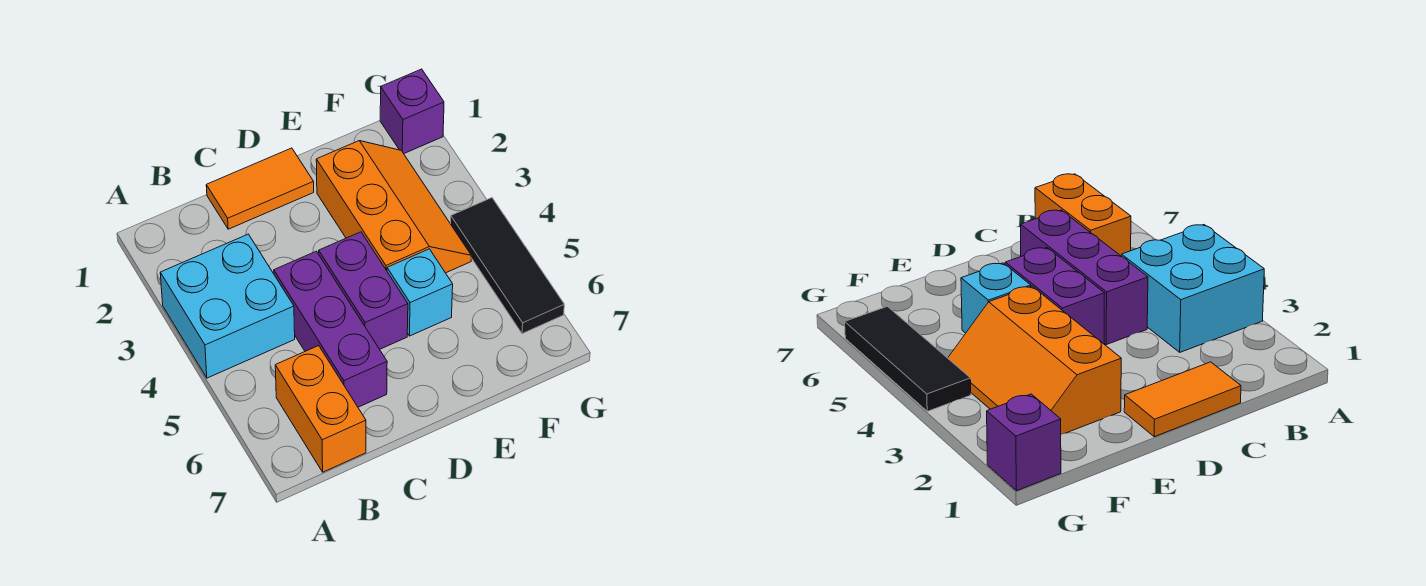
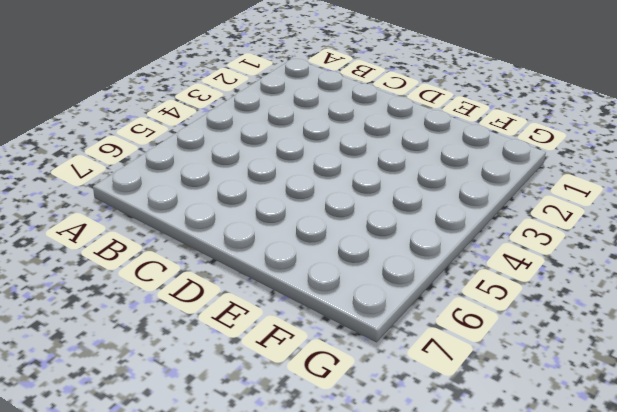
none -> cyan brick A3:B4 level 1
none -> orange brick B6:B7 level 1

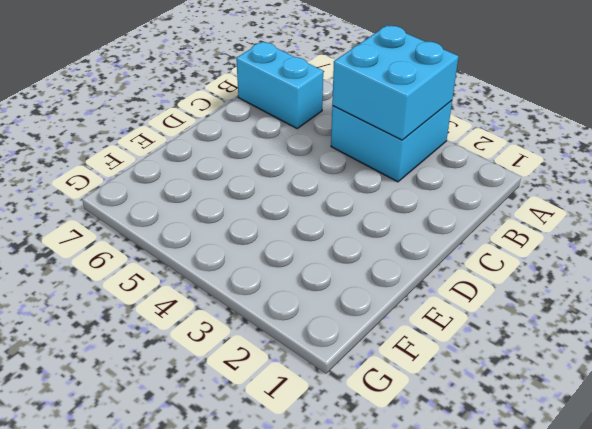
cyan brick A3:B4 level 2 -> none
cyan brick B6:B7 level 1 -> orange brick B6:B7 level 1
none -> orange tile C1:D1 level 1
none -> purple brick C4:C6 level 1

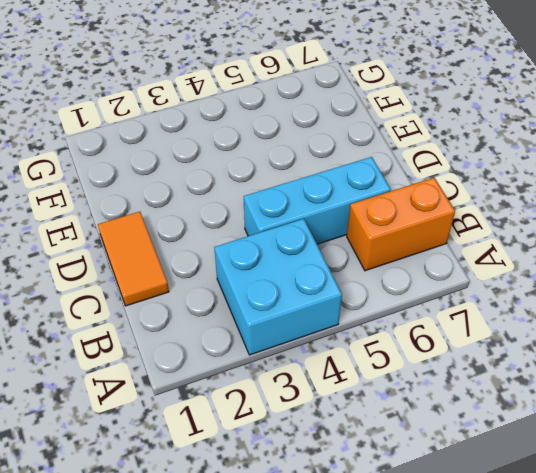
cyan brick C4:C6 level 1 -> purple brick C4:C6 level 1
none -> purple brick D4:D5 level 1
none -> orange slope E2:F4 level 1 top E

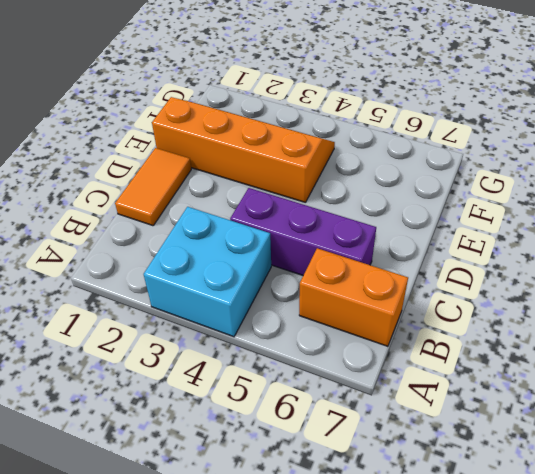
orange slope E1:F4 level 1 top E -> orange slope E2:F4 level 1 top E
none -> purple brick D4:D5 level 1
none -> cyan brick E5 level 1

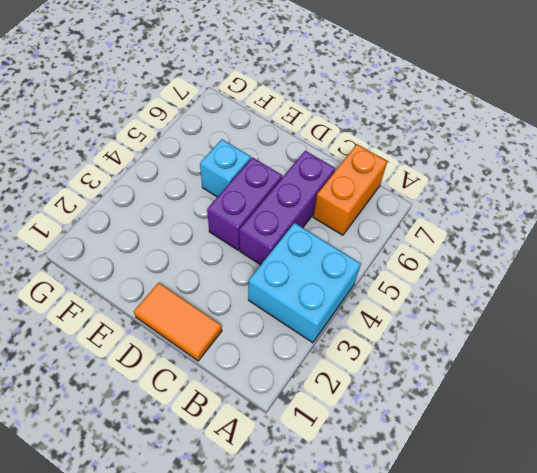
none -> orange slope E2:F4 level 1 top E
none -> purple brick G1 level 1

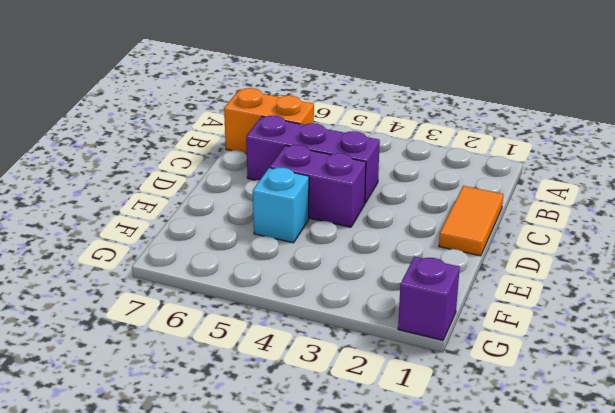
none -> cyan brick A3:B4 level 1
none -> orange slope E2:F4 level 1 top E

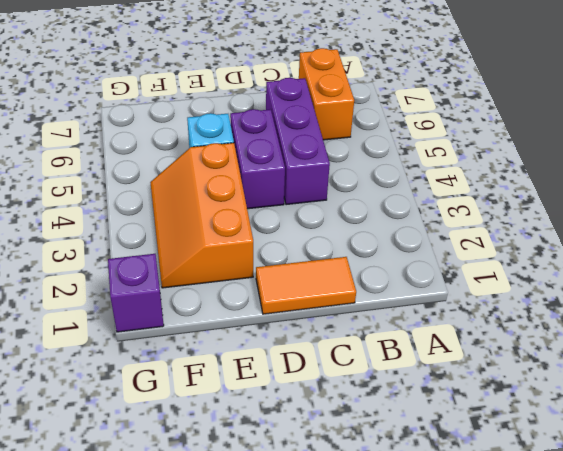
none -> cyan brick A3:B4 level 1
none -> black tile G4:G6 level 1

